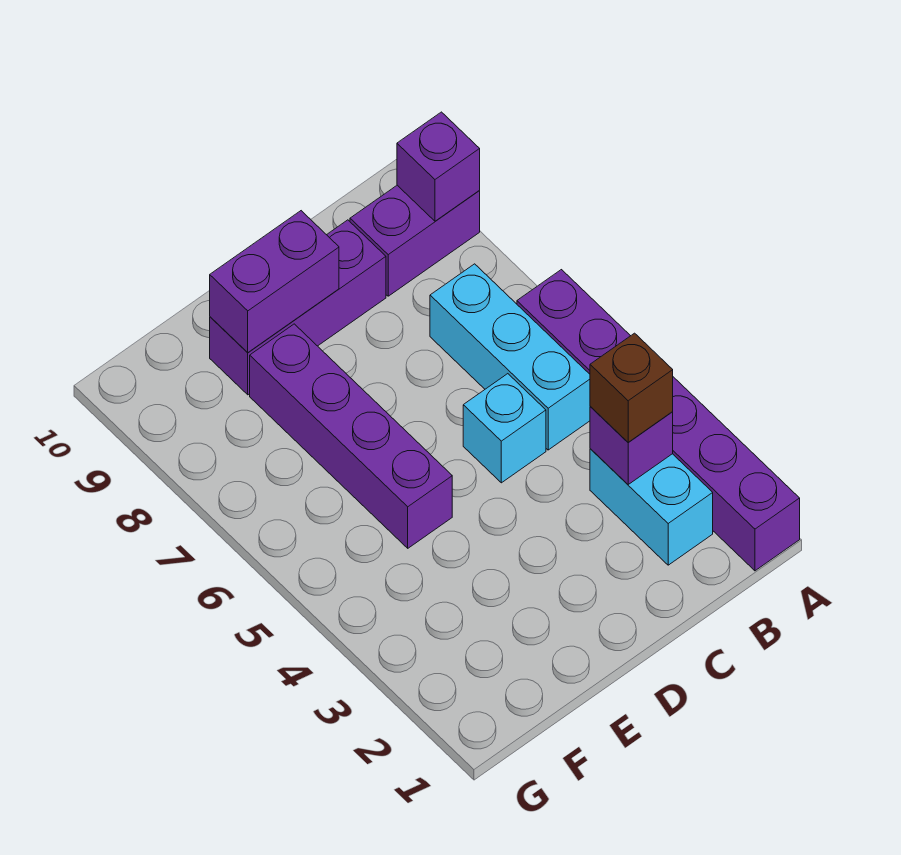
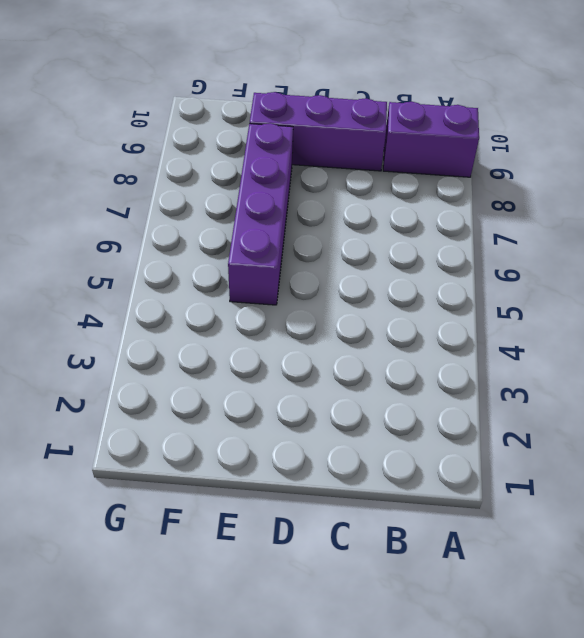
none -> purple brick A1:A6 level 1
none -> cyan brick B2:B3 level 1

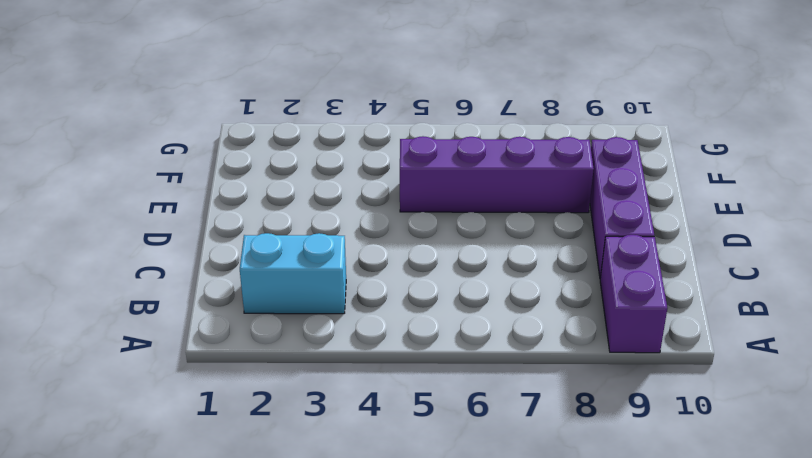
none -> purple brick A1:A6 level 1
none -> cyan brick B5:B7 level 1

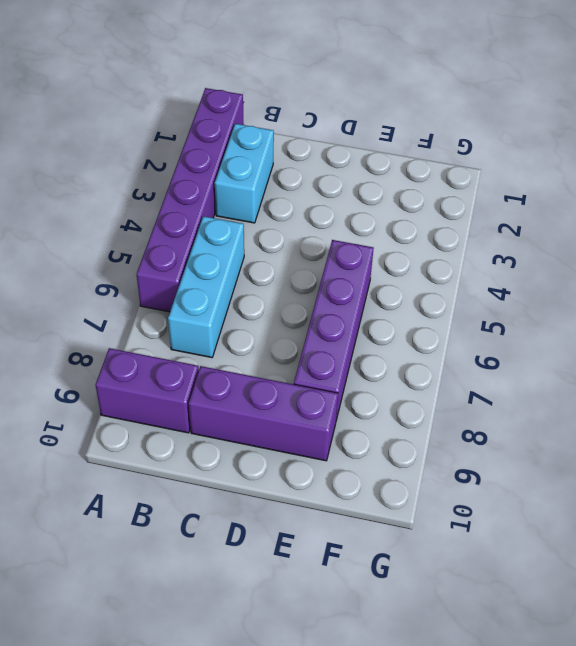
none -> cyan brick C5 level 1
none -> purple brick A9 level 2

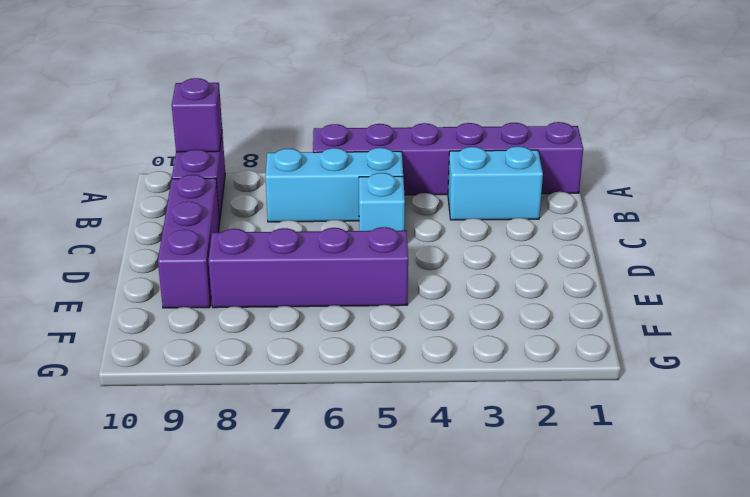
none -> purple brick B3 level 2
none -> purple brick D9:E9 level 2

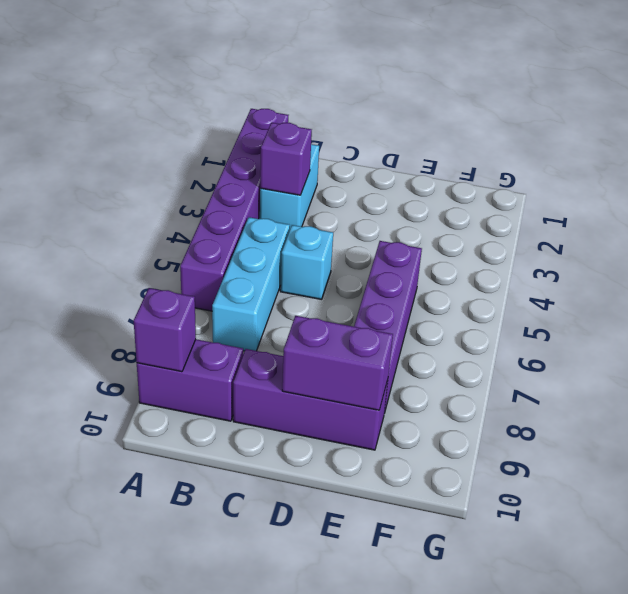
none -> brown brick B3 level 3

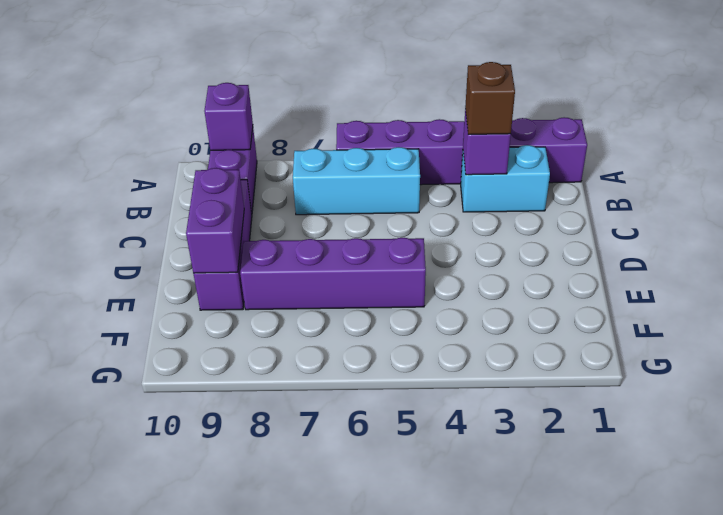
none -> cyan brick C5 level 1

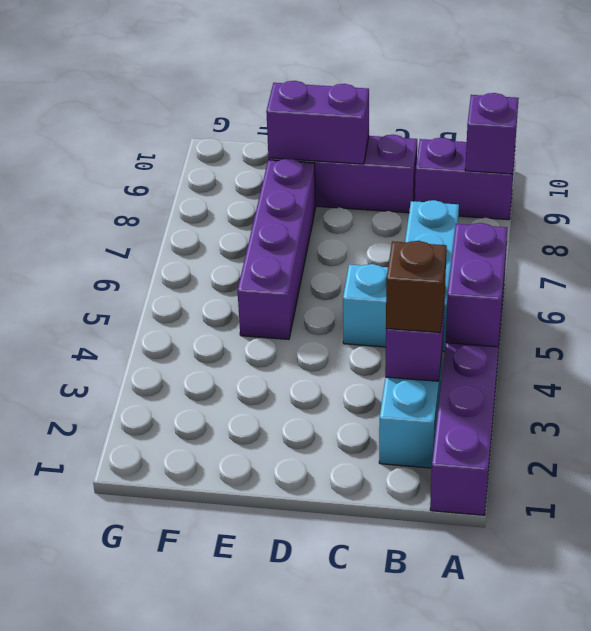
purple brick A4:A5 level 2 -> none

